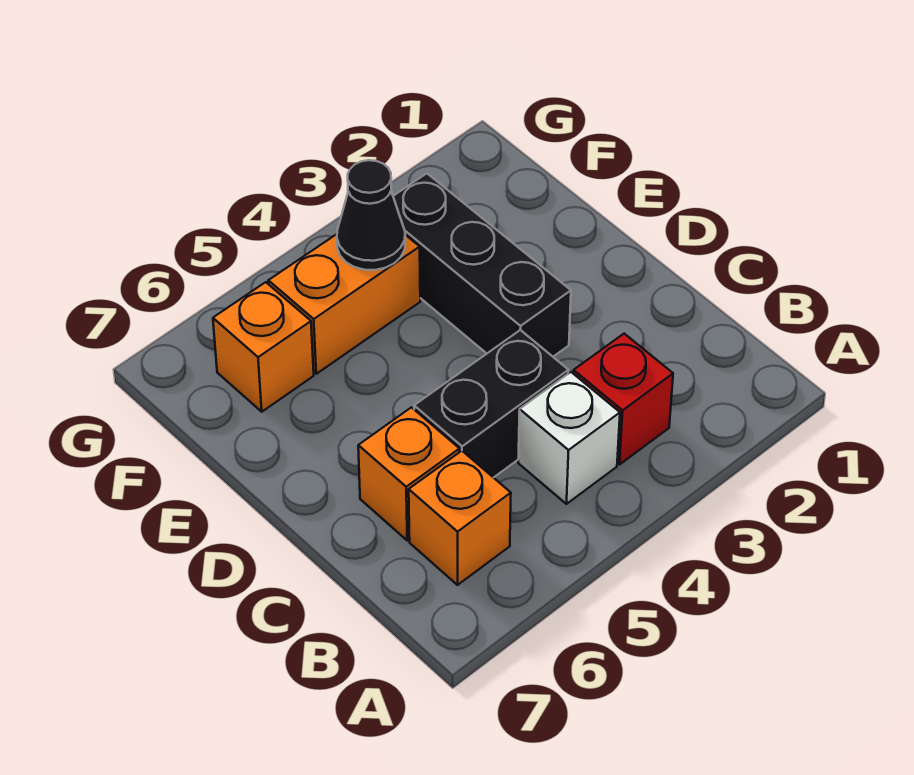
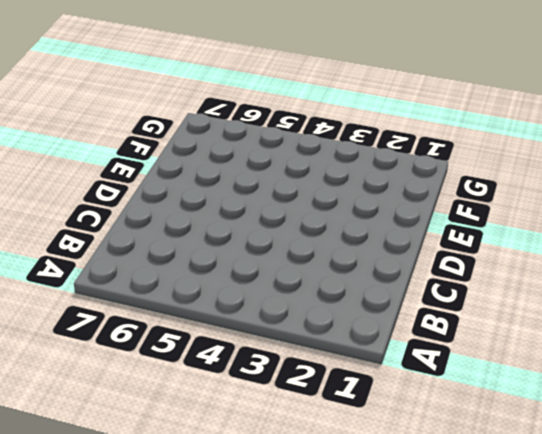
none -> red brick B3 level 1
none -> white brick B4 level 1

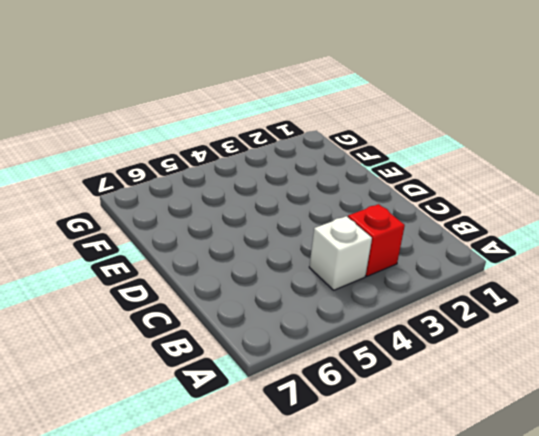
none -> orange brick B6 level 1
none -> black brick C4:C5 level 1

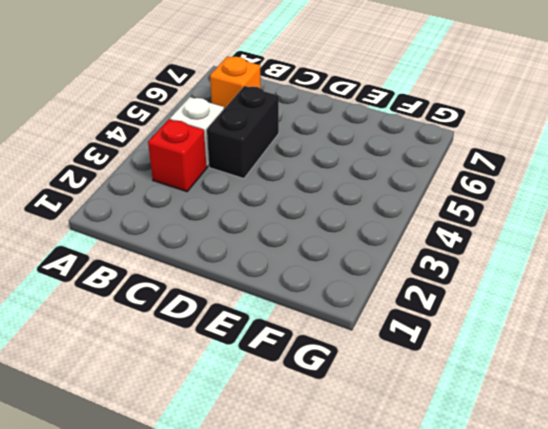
none -> orange brick C6 level 1
none -> black brick D3:F3 level 1

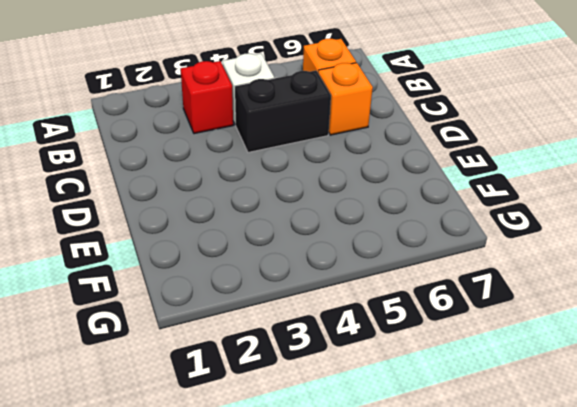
none -> black brick D3:F3 level 1
none -> orange brick F4:F5 level 1

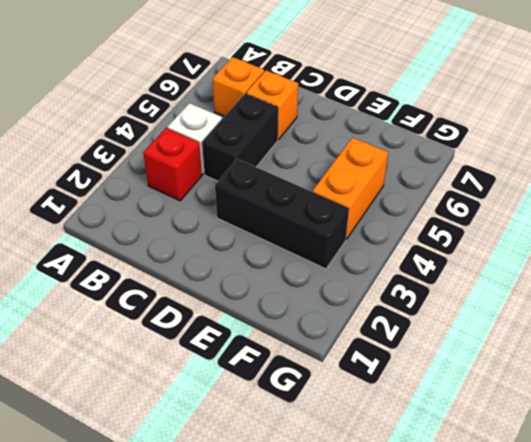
none -> orange brick F6 level 1
none -> black cone F4 level 2

